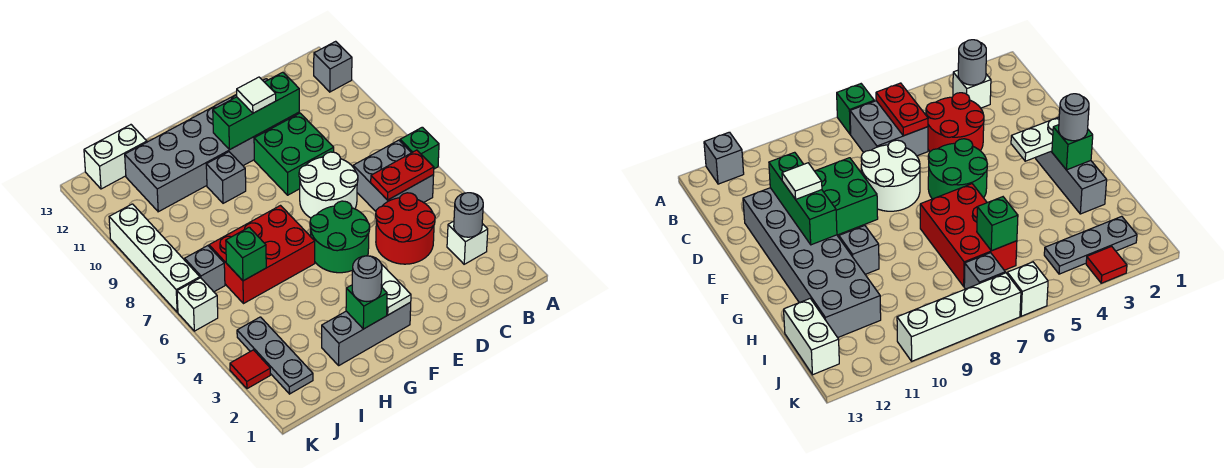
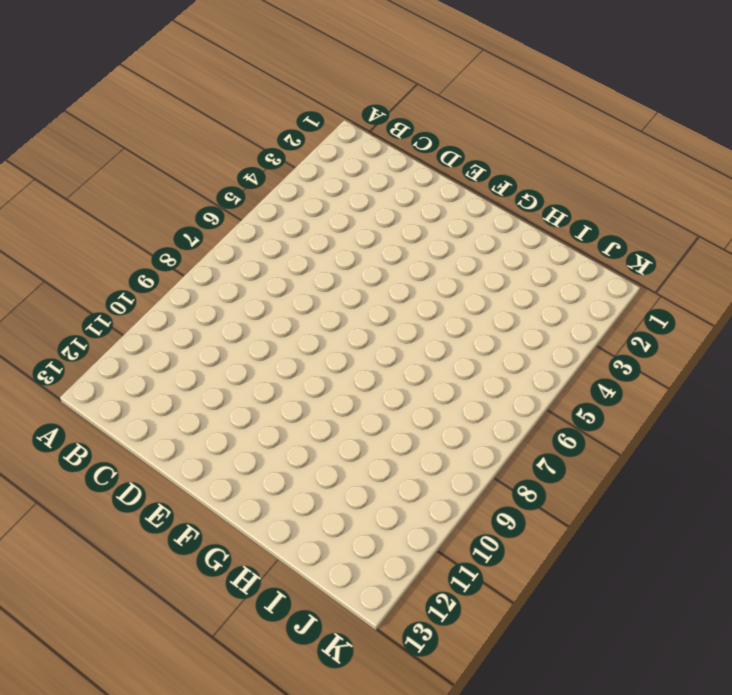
none -> green brick A7 level 1
none -> grey brick A12 level 1
none -> white brick B3 level 1

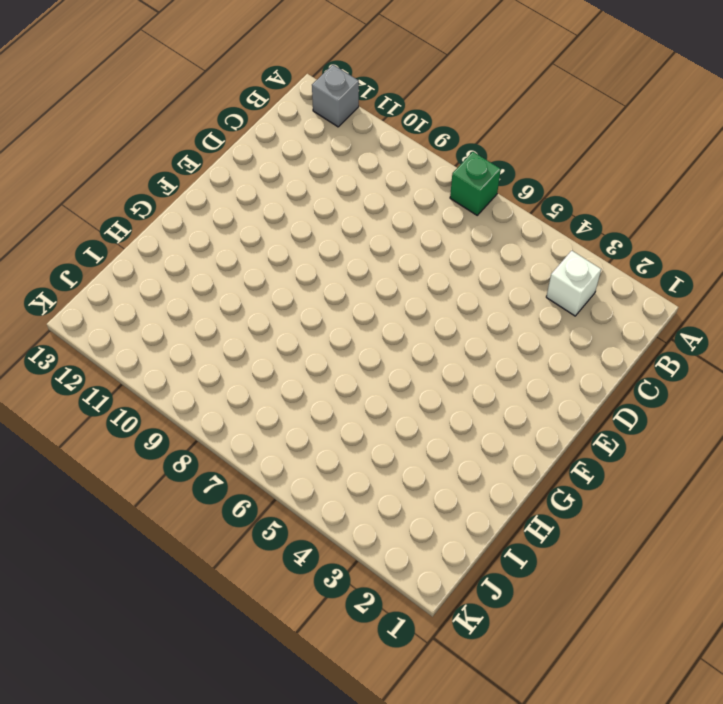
none -> grey brick B6:C7 level 1
none -> red round brick C4:D5 level 1
none -> white round brick D7:E8 level 1

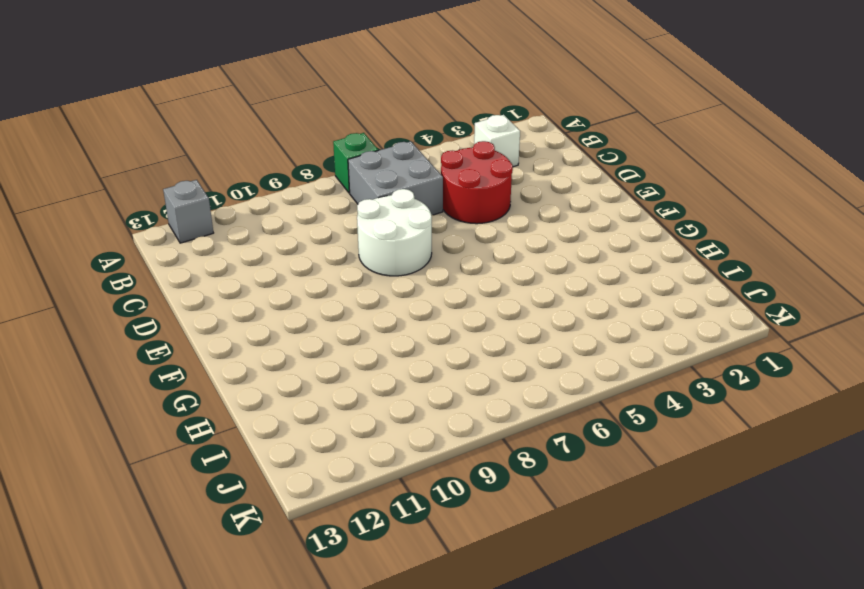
none -> green brick D9:E10 level 1
none -> grey brick D11:I12 level 1
none -> green round brick E5:F6 level 1

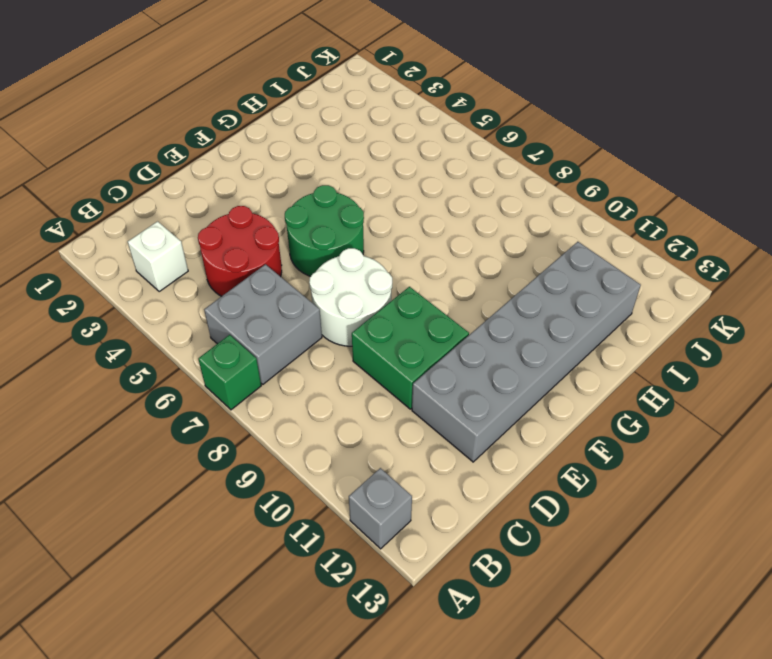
none -> grey brick F2:H2 level 1
none -> red brick G6:I7 level 1
none -> grey brick G10 level 1

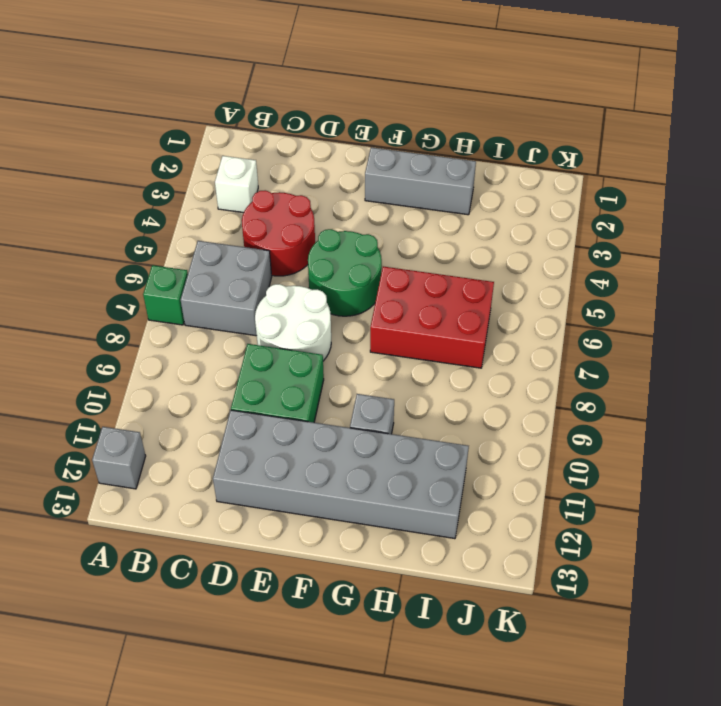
none -> white brick I13:J13 level 1
none -> grey plate J2:J4 level 1
none -> grey brick J7 level 1

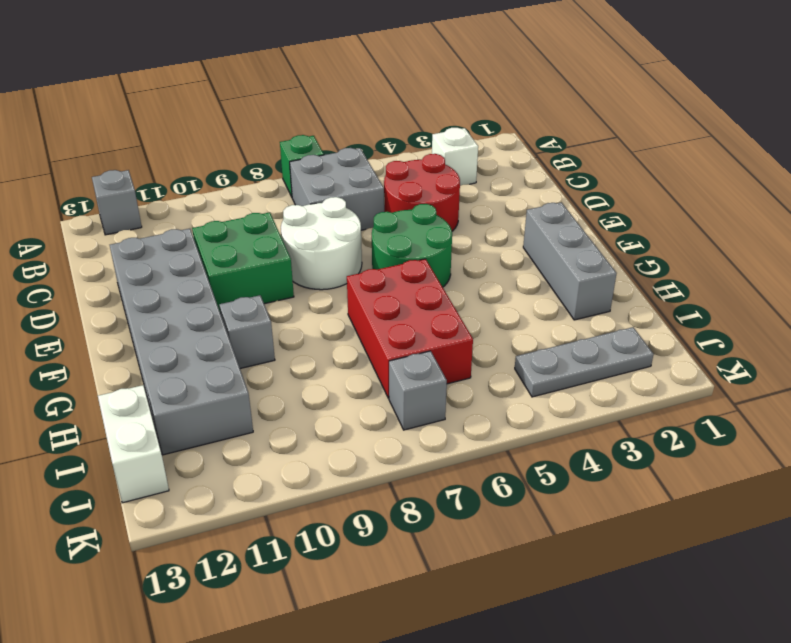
none -> red tile K3 level 1
none -> white brick K6 level 1
none -> white brick K7:K10 level 1

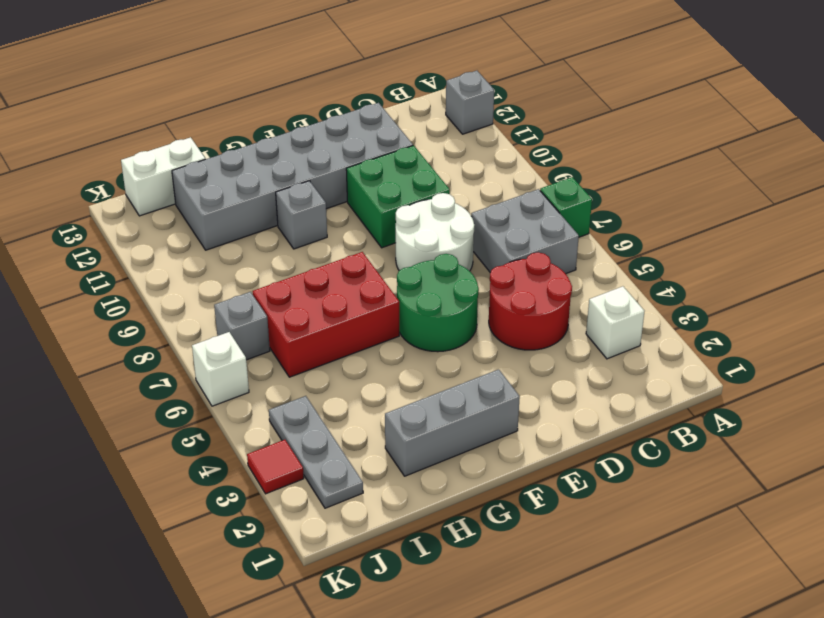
none -> white brick K7:K10 level 1
none -> grey round brick B3 level 2
none -> red plate B6:C6 level 2

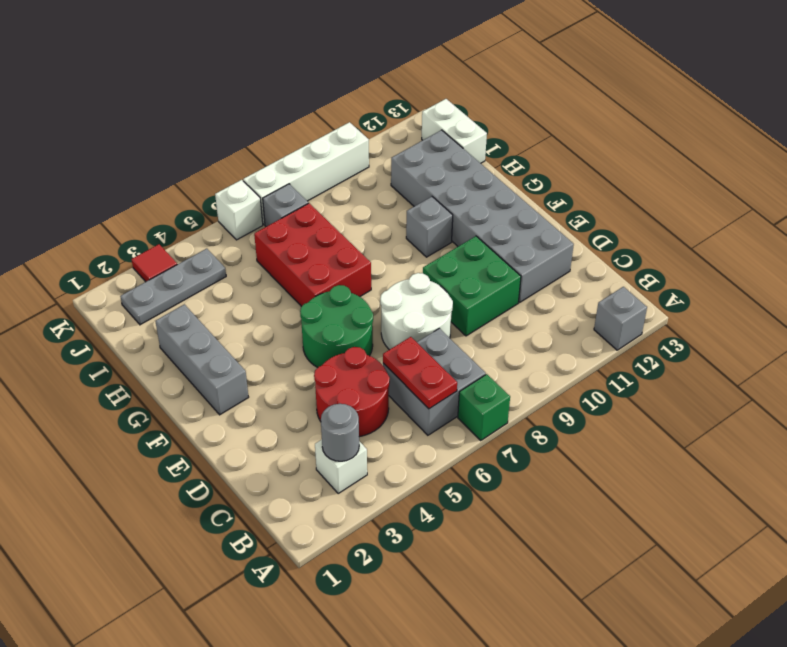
none -> green brick D11:F11 level 2
none -> white plate F2:F3 level 2
none -> green brick G2 level 2

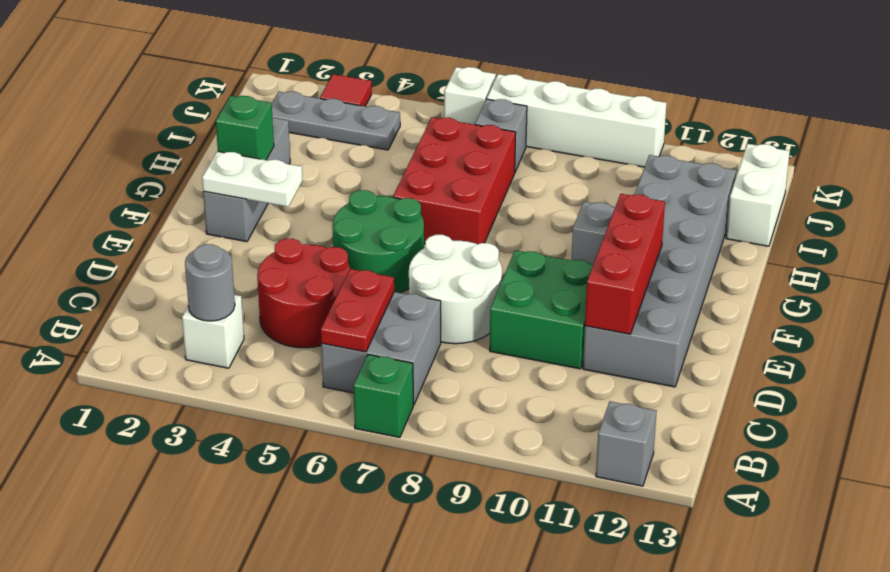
red brick D11:F11 level 2 -> green brick D11:F11 level 2
none -> green brick I6 level 2
none -> white tile E11 level 3
none -> grey round brick G2 level 3

